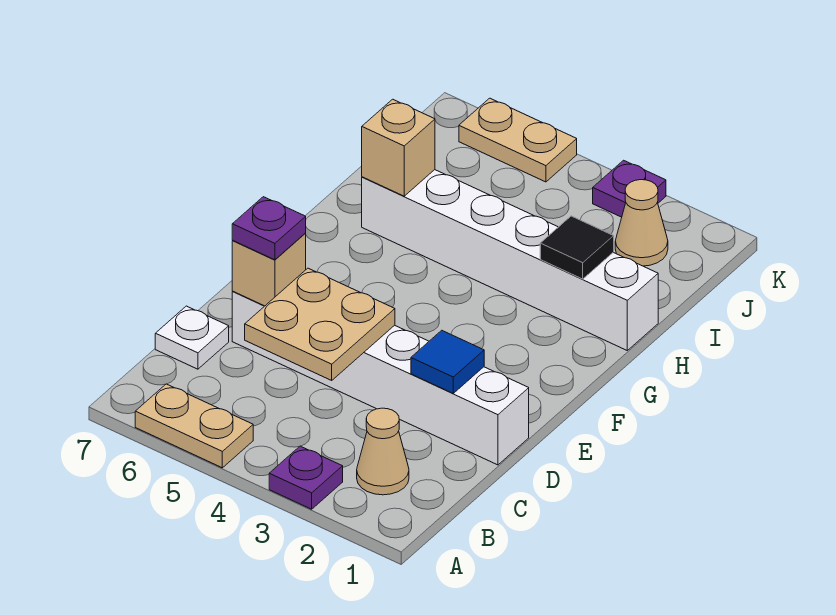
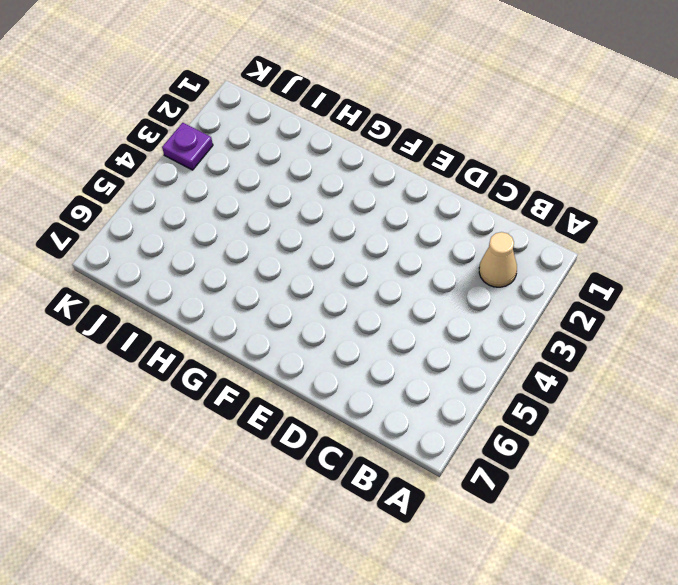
none -> purple plate A3 level 1
none -> tan plate A5:A6 level 1
none -> white plate C7 level 1

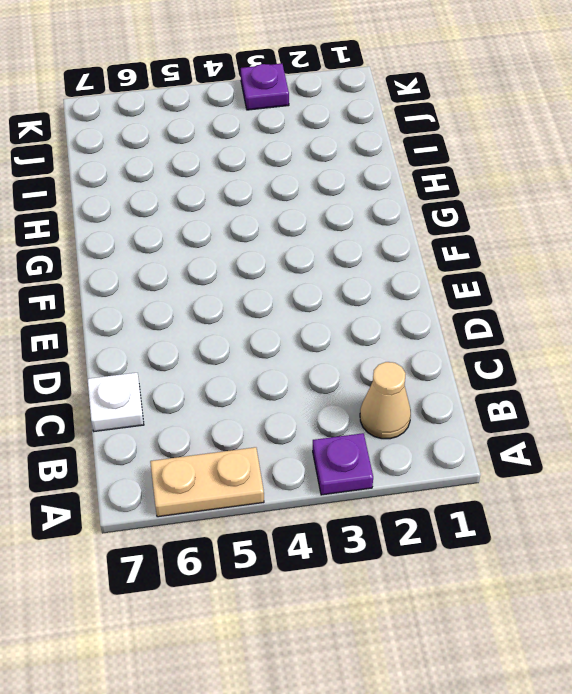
none -> white brick D1:D6 level 1
none -> white brick H1:H6 level 1
none -> tan cone J2 level 1

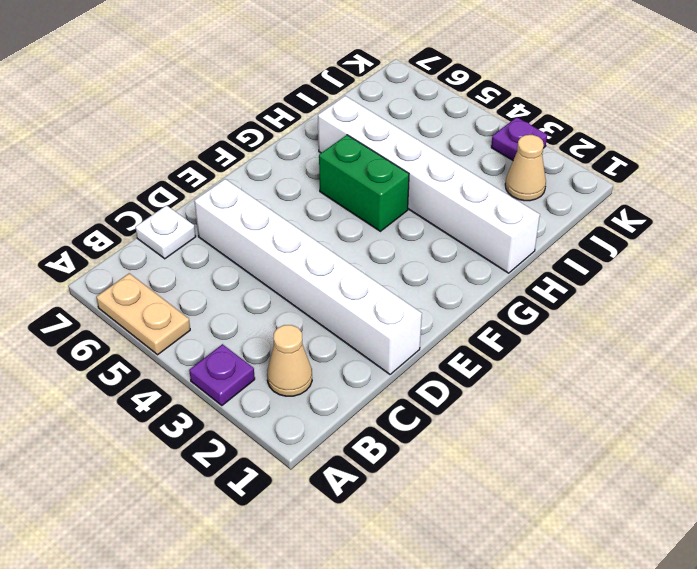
green brick G4:G5 level 1 -> none
none -> tan plate K5:K6 level 1
none -> tan plate C4:D5 level 2
none -> blue tile D2 level 2

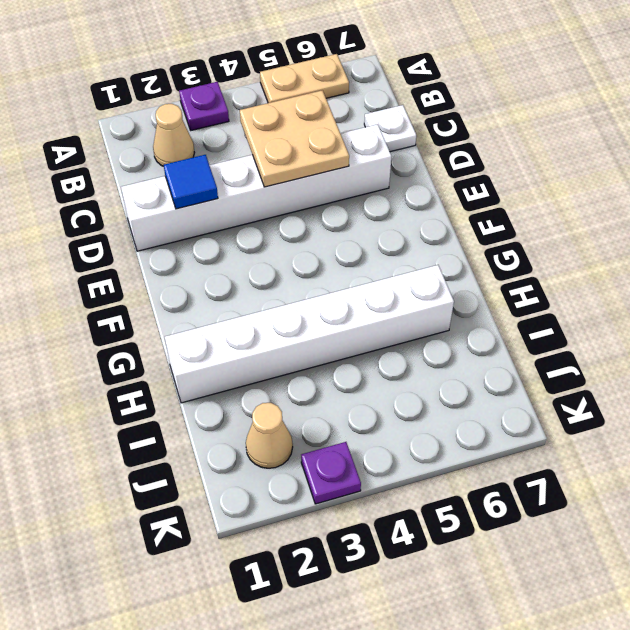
none -> tan plate K5:K6 level 1
none -> tan brick D6 level 2
none -> black tile H2 level 2

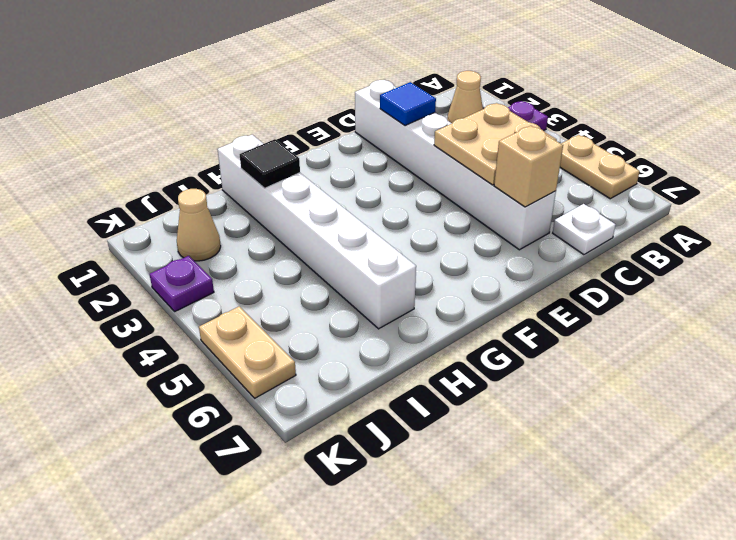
none -> tan brick H6 level 2
none -> purple plate D6 level 3

